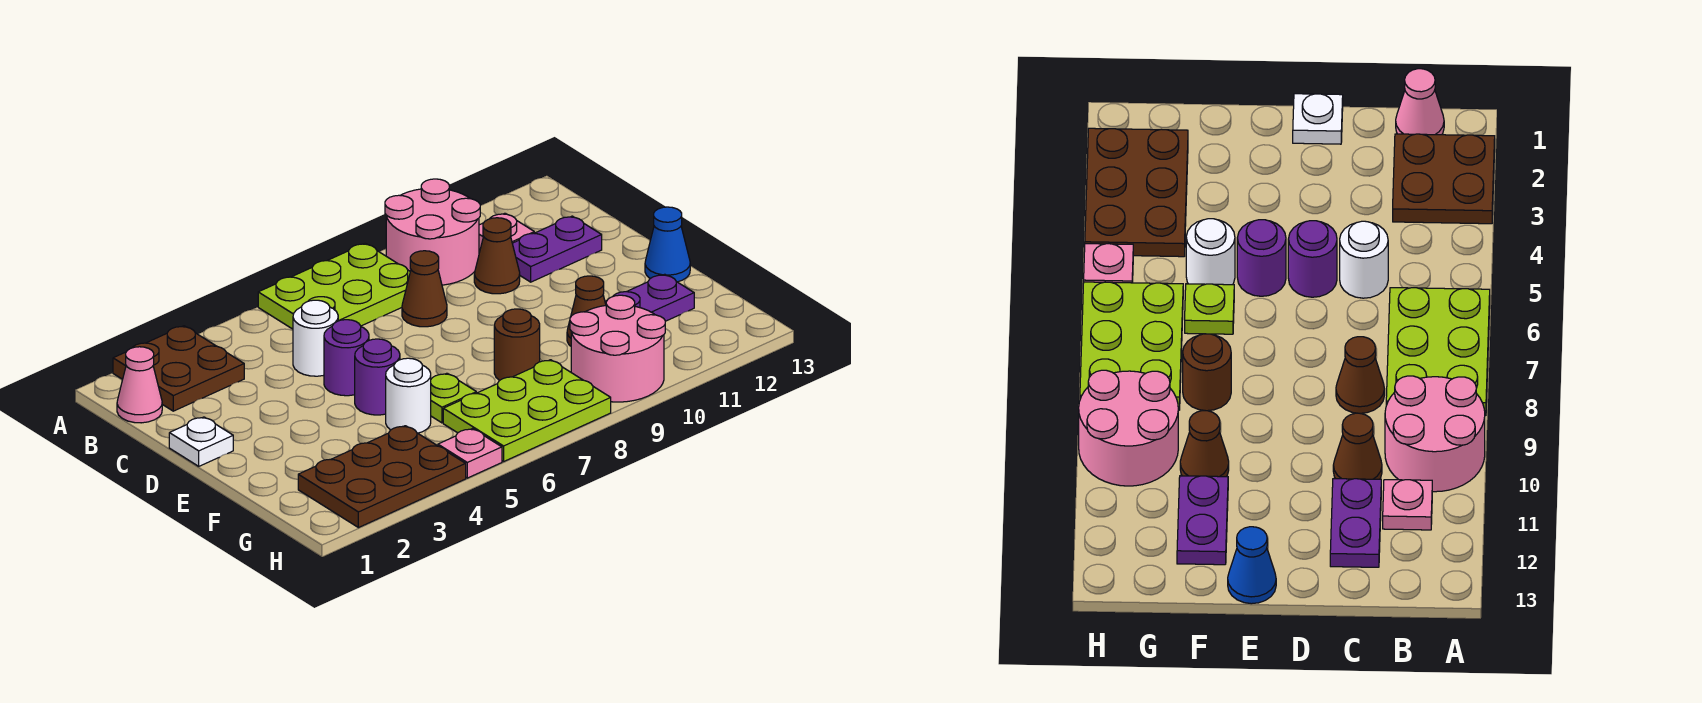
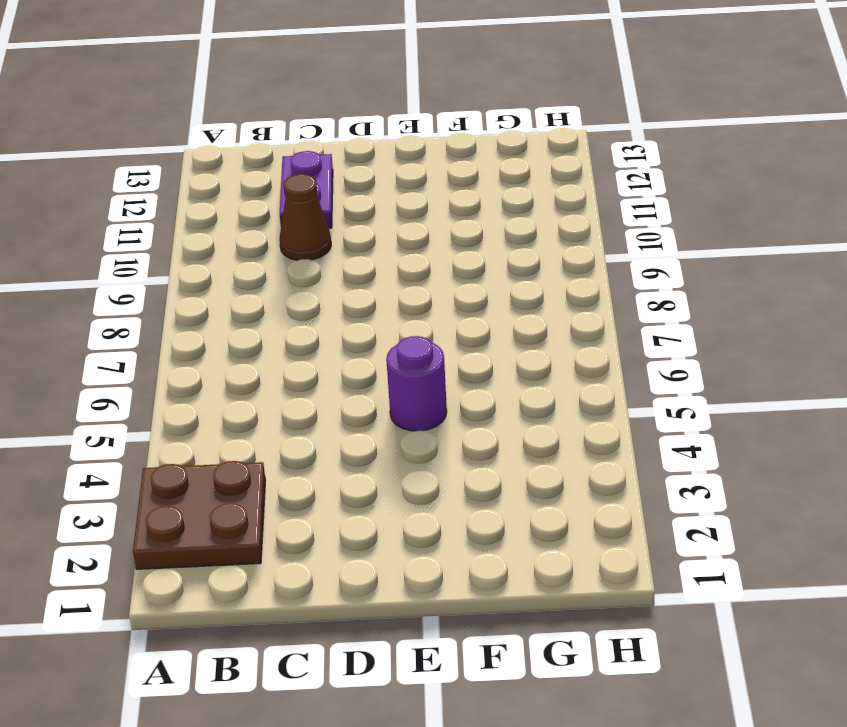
none -> lime plate A6:B8 level 1
none -> pink round brick A9:B10 level 1
none -> pink cone B1 level 1

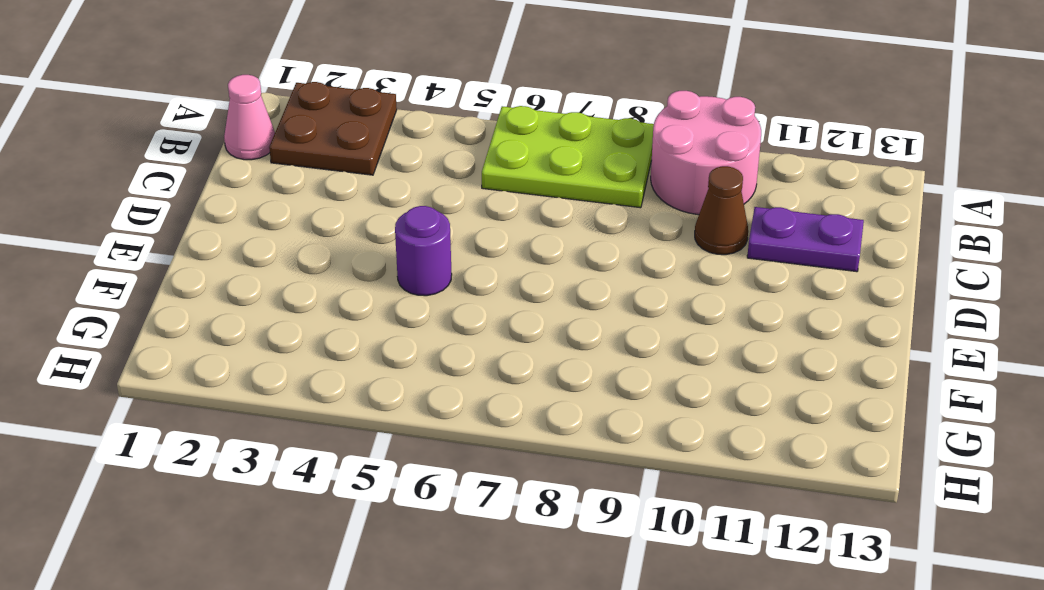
none -> pink plate B11 level 1
none -> white round brick C5 level 1
none -> brown cone C8 level 1

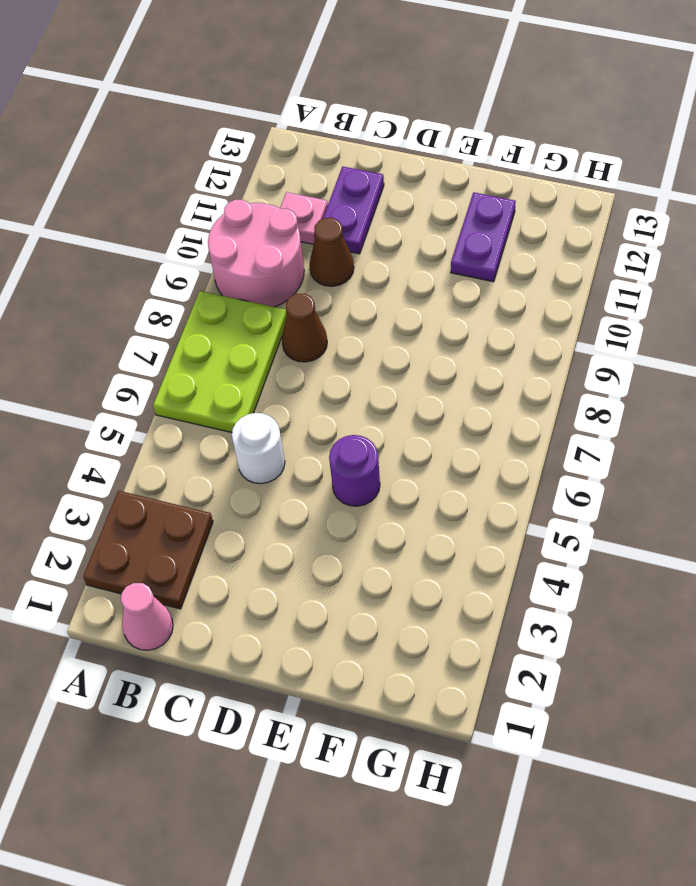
none -> white plate D1 level 1
none -> purple round brick D5 level 1
none -> blue cone E13 level 1

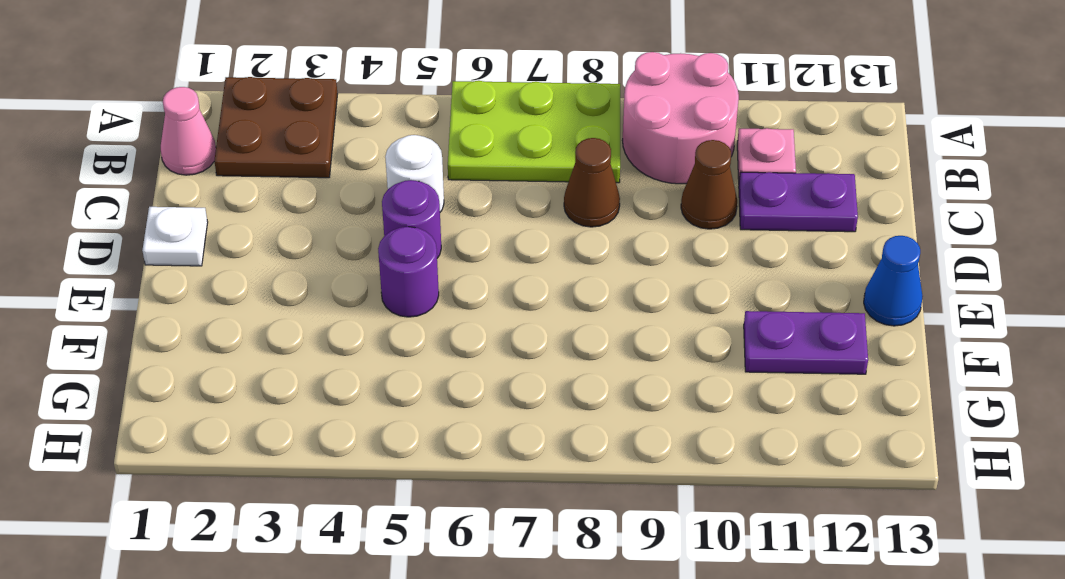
none -> white round brick F5 level 1
none -> lime plate F6 level 1
none -> brown round brick F8 level 1

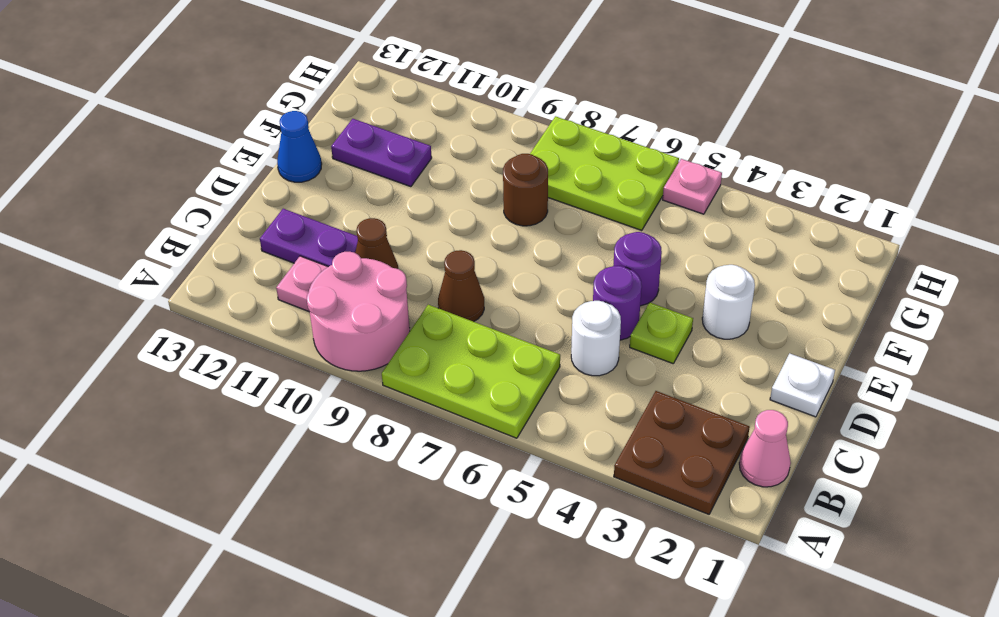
lime plate D4 level 1 -> lime plate F6 level 1
white round brick E3 level 1 -> white round brick F5 level 1
none -> brown cone F10 level 1
none -> brown plate G2:H4 level 1
none -> pink round brick G9:H10 level 1

